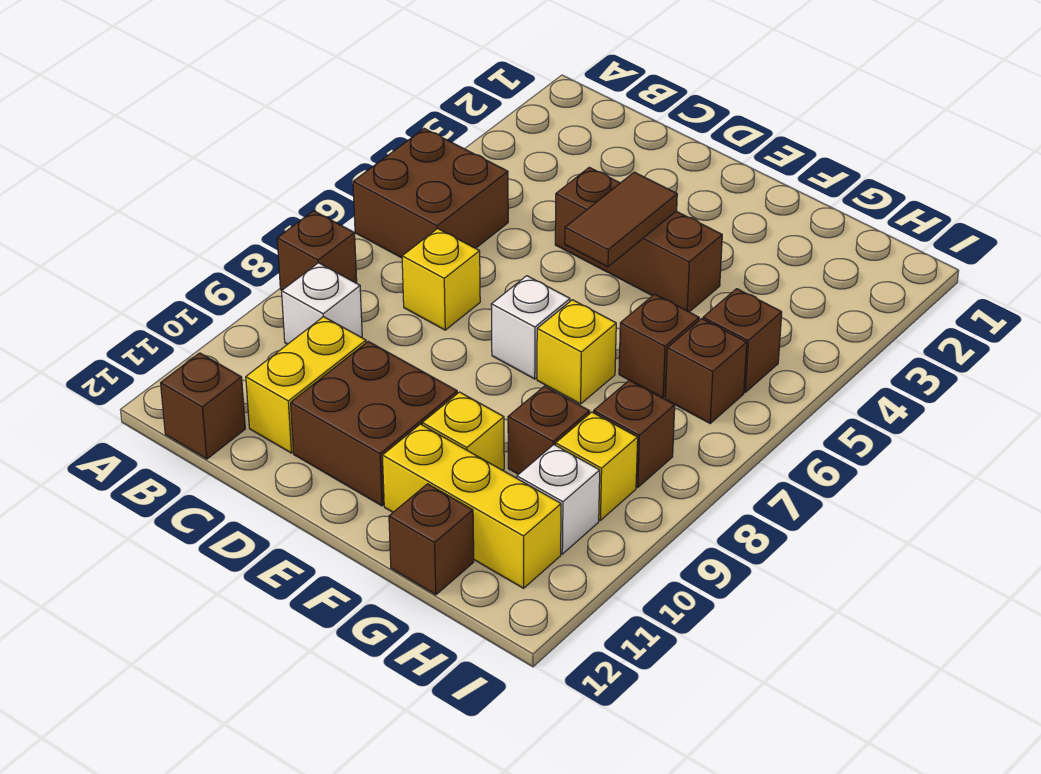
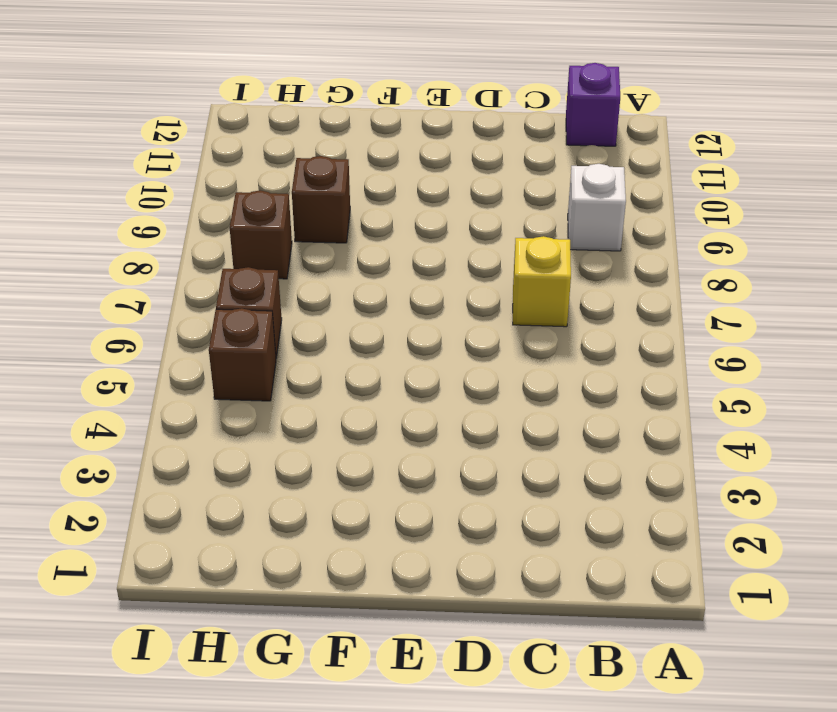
purple brick B12 level 1 -> brown brick B12 level 1
none -> brown brick A5:B6 level 1
none -> brown brick A8 level 1
none -> yellow brick C10:C11 level 1

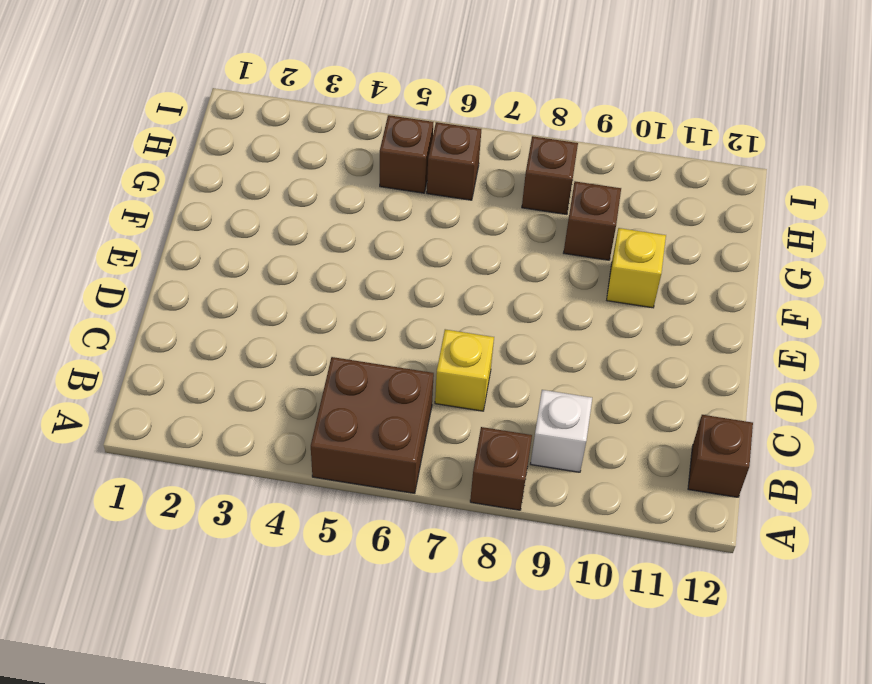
none -> yellow brick C10:C11 level 1
none -> brown brick D4:F4 level 1
none -> brown brick D10:E11 level 1

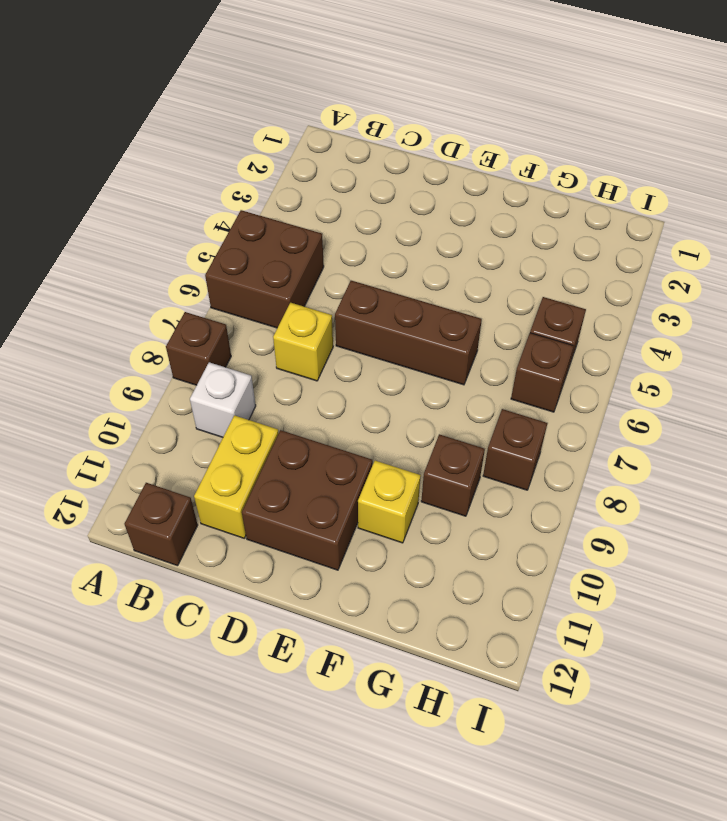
brown brick D6:F6 level 1 -> brown brick D4:F4 level 1
none -> white brick E7 level 1
none -> yellow brick F7 level 1
none -> yellow brick F11:H11 level 1

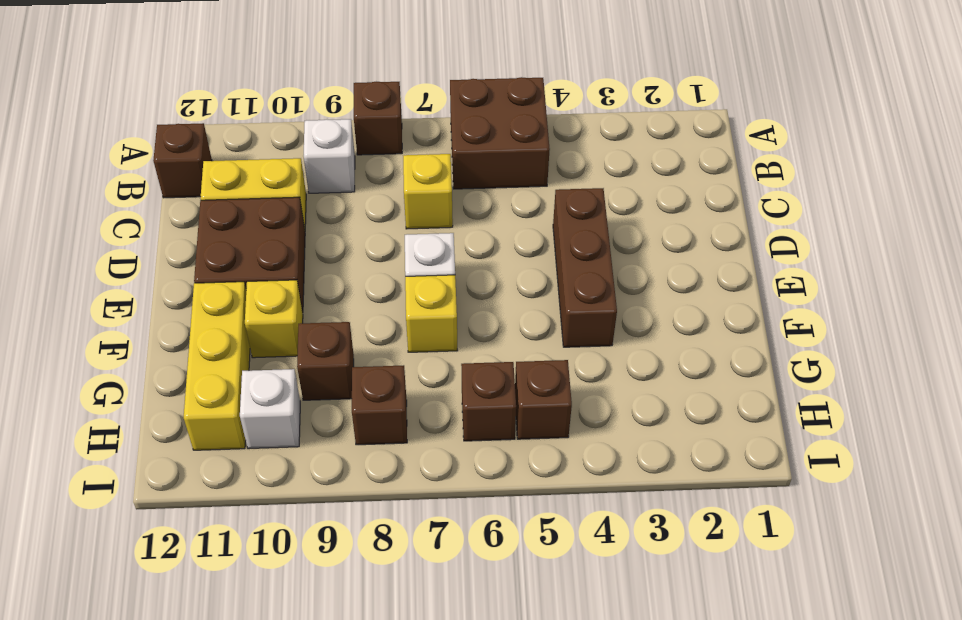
none -> brown brick G6 level 1
none -> brown brick G12 level 1
none -> yellow brick H9 level 1

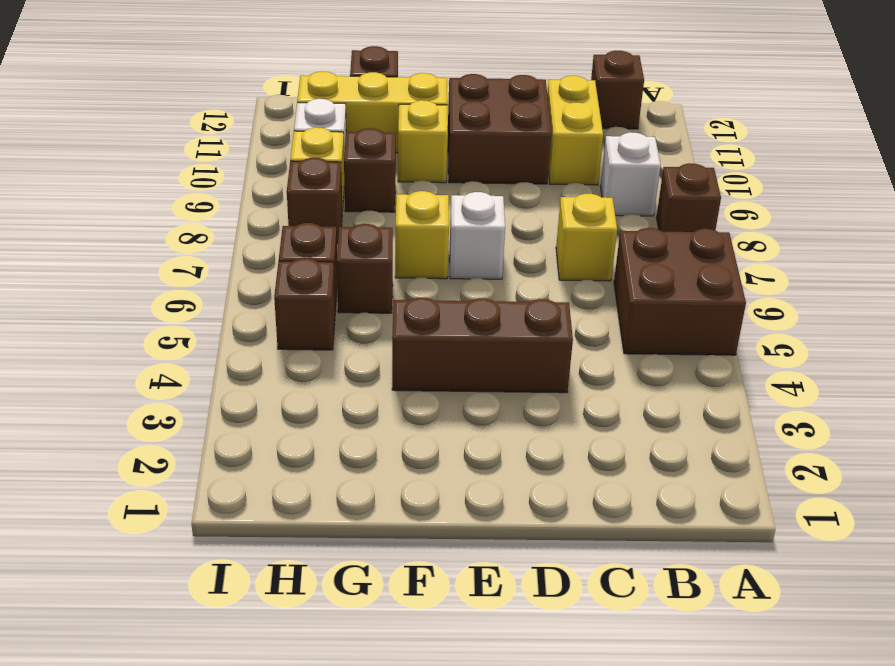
none -> brown tile E4:E5 level 2

